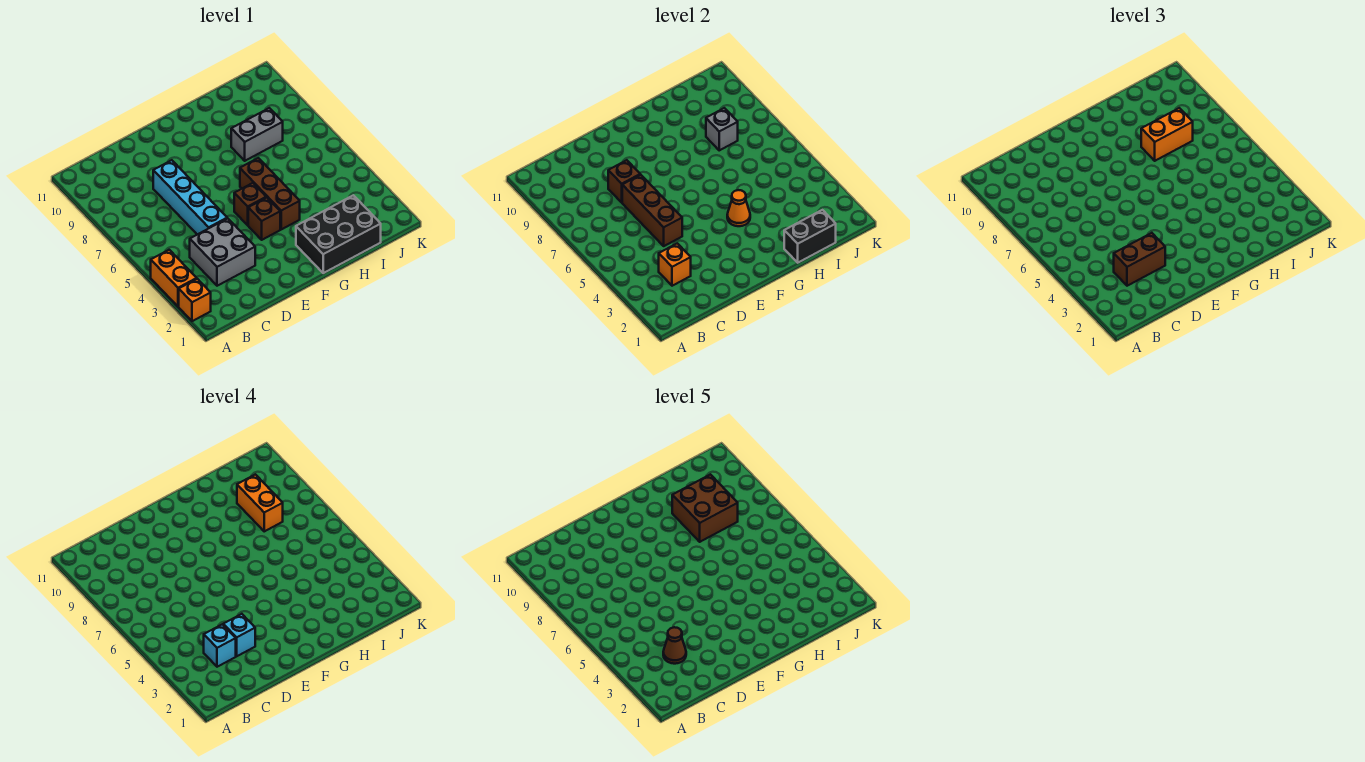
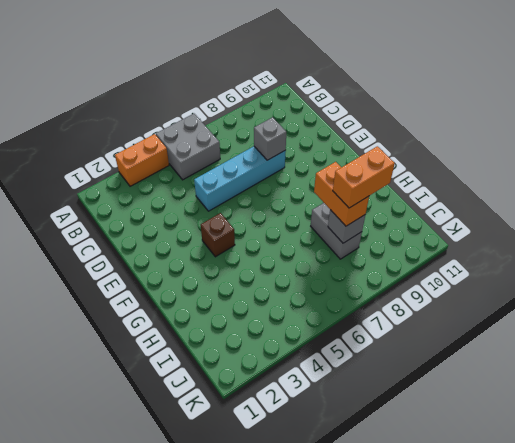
grey brick A5:B6 level 1 -> grey brick C3:D4 level 1
grey brick D8 level 2 -> brown brick D8 level 2
none -> orange brick A2 level 1
none -> brown brick F5 level 1
none -> black brick G1:I2 level 1

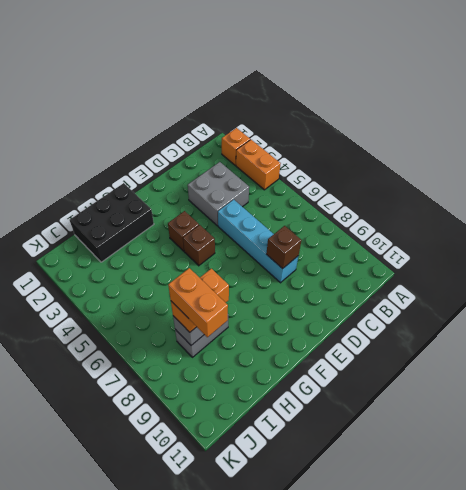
none -> brown brick G4:G6 level 1
none -> orange brick C3 level 2
none -> brown brick D5:D7 level 2

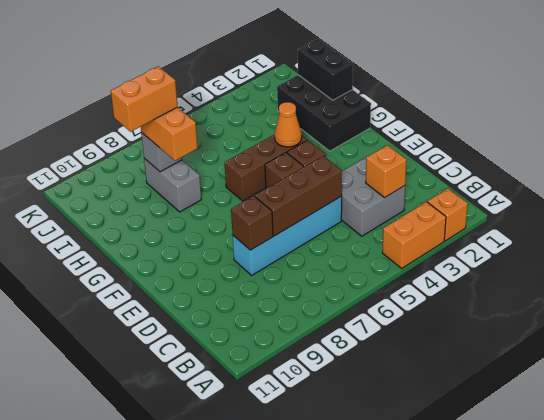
none -> brown brick C3:D3 level 3
none -> cyan brick C3 level 4
none -> cyan brick D3 level 4

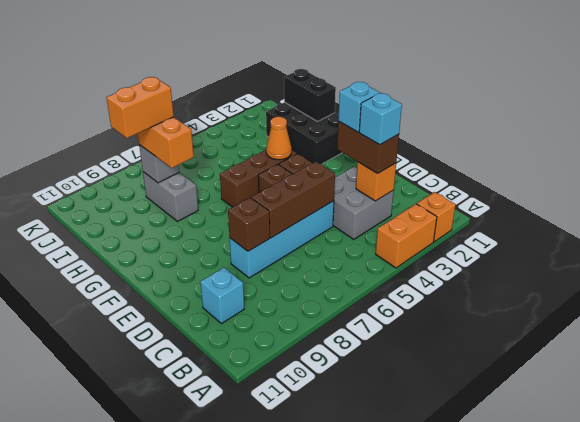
cyan brick C10 level 1 -> none
none -> brown cone C3 level 5
none -> brown brick H8:I9 level 5

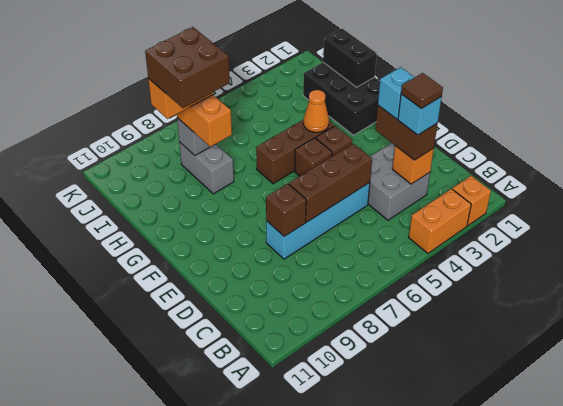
brown tile C3 level 5 -> brown cone C3 level 5

